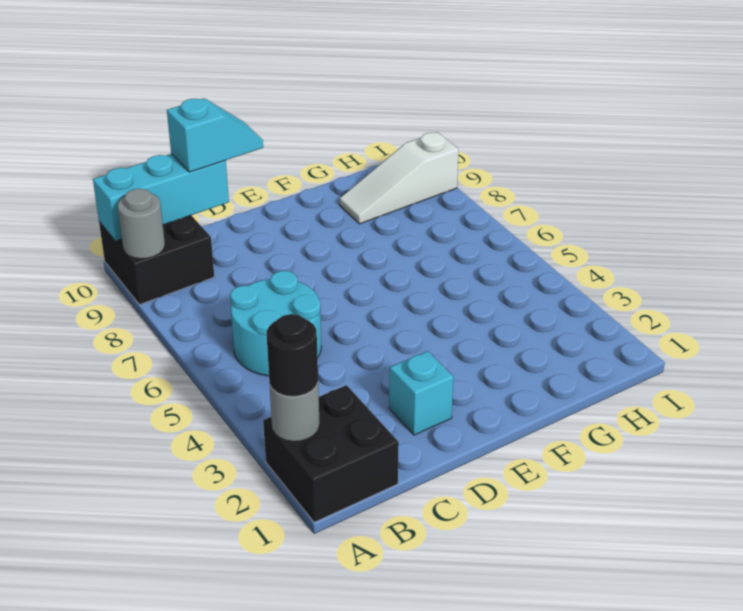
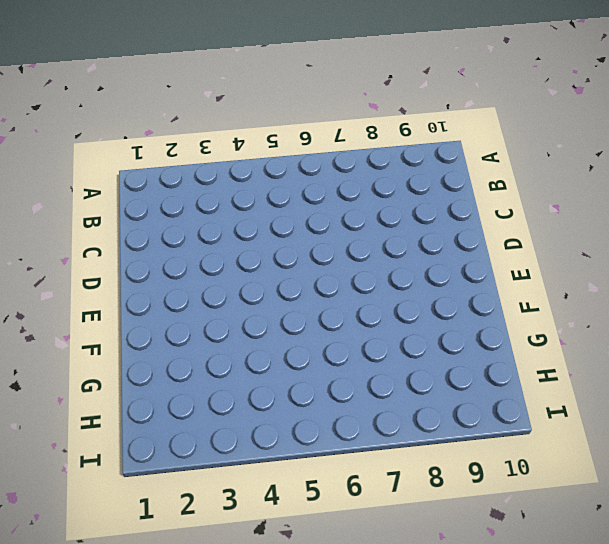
none -> black brick A1:B2 level 1
none -> black brick A9:B10 level 1

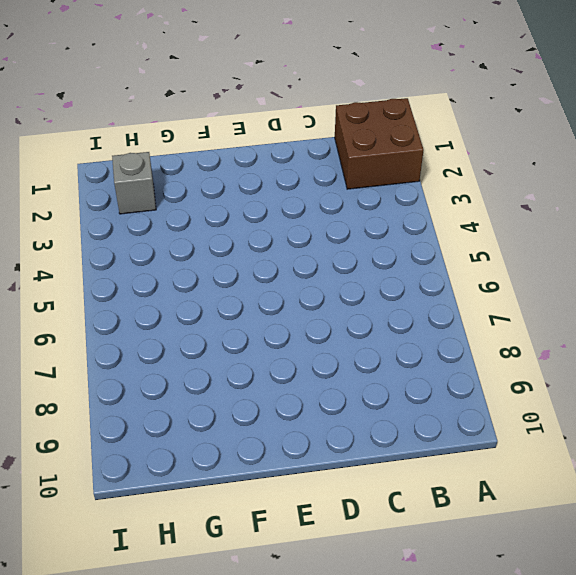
brown brick A1:B2 level 1 -> black brick A1:B2 level 1
grey brick H2 level 1 -> none
none -> black brick A9:B10 level 1
none -> cyan round brick B5:C6 level 1

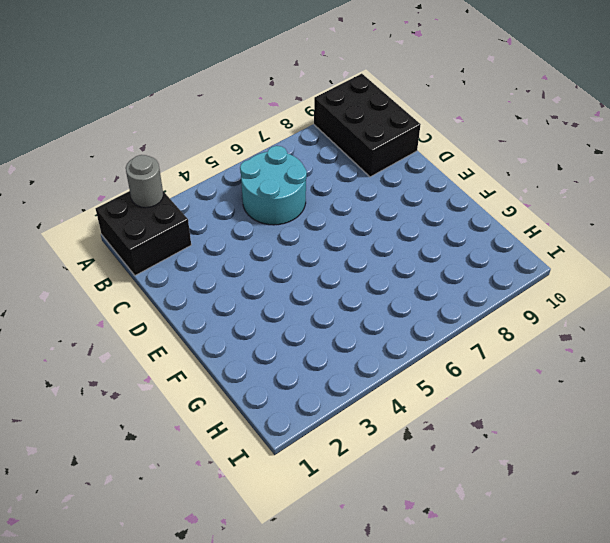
black brick A9:C10 level 1 -> black brick A9:B10 level 1
none -> cyan brick D2 level 1
none -> white slope G9:I9 level 1 top I

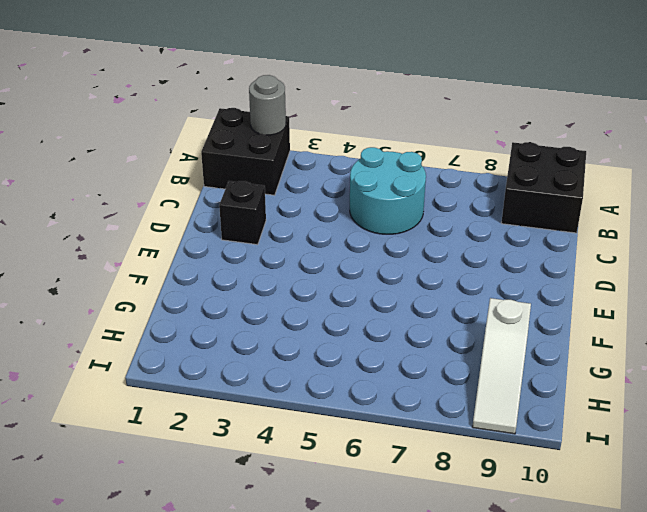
black brick D2 level 1 -> cyan brick D2 level 1
white slope G9:I9 level 1 top G -> white slope G9:I9 level 1 top I
none -> grey round brick A9 level 2
none -> cyan brick A10:C10 level 2

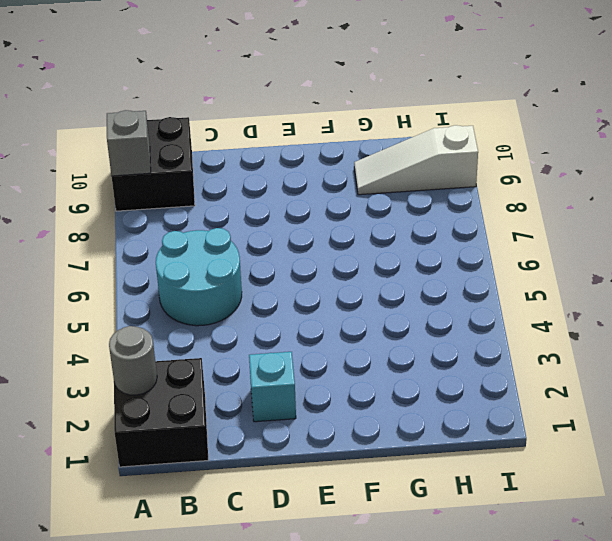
grey brick A9 level 2 -> grey round brick A9 level 2
none -> cyan brick A10:C10 level 2
none -> black round brick A2 level 3

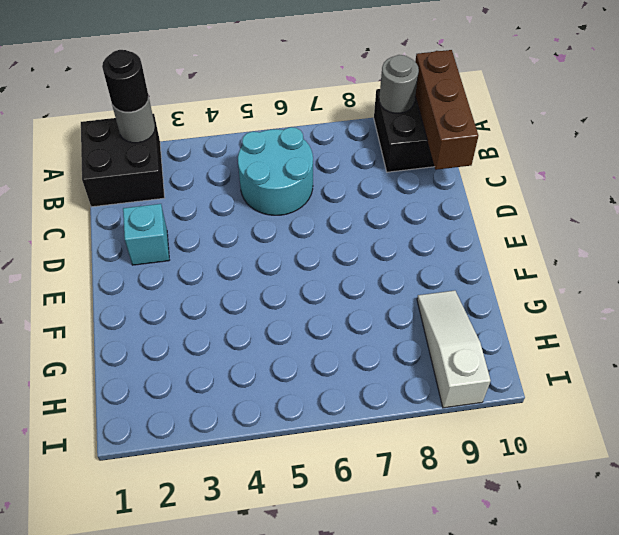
brown brick A10:C10 level 2 -> cyan brick A10:C10 level 2
none -> cyan slope C10:D10 level 3 top C

